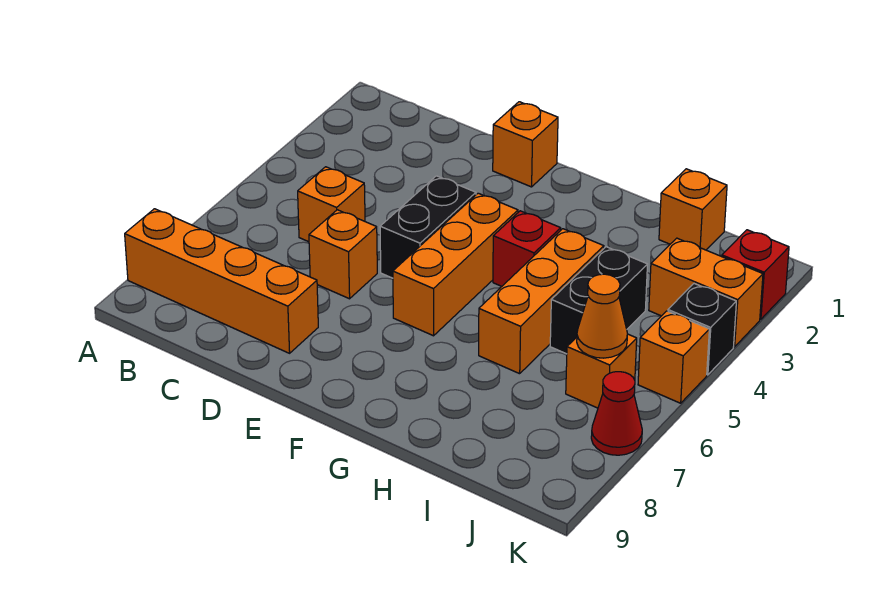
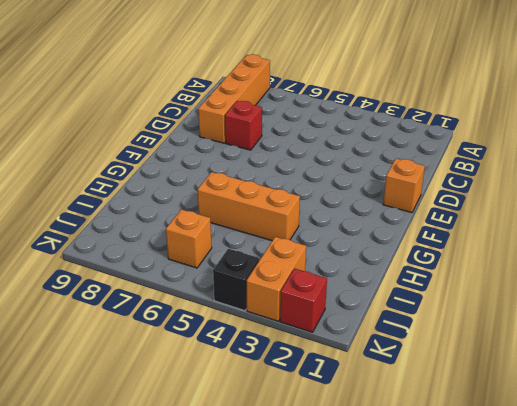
red brick D7 level 1 -> red brick G4 level 1
none -> orange brick C5 level 1
none -> orange brick D6 level 1
none -> black brick E4:E5 level 1

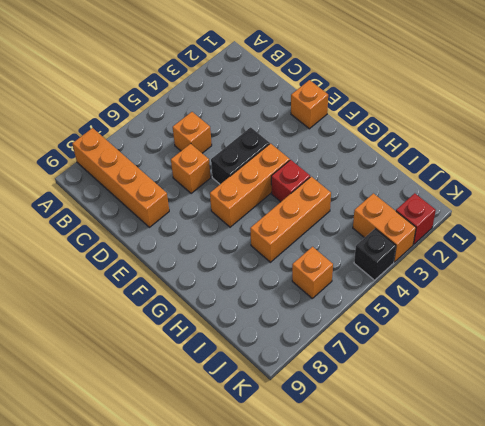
none -> orange brick I1 level 1
none -> black brick I4:I5 level 1
none -> orange brick K5 level 1

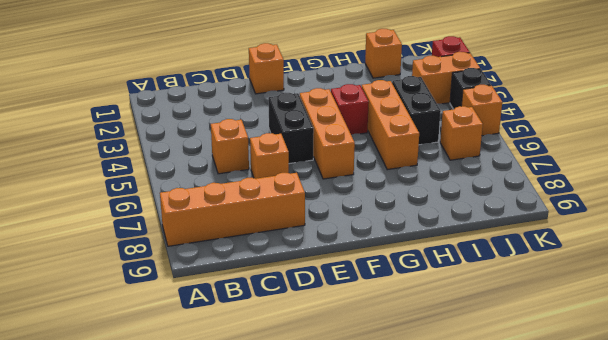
none -> red cone K7 level 1
none -> orange cone J6 level 2

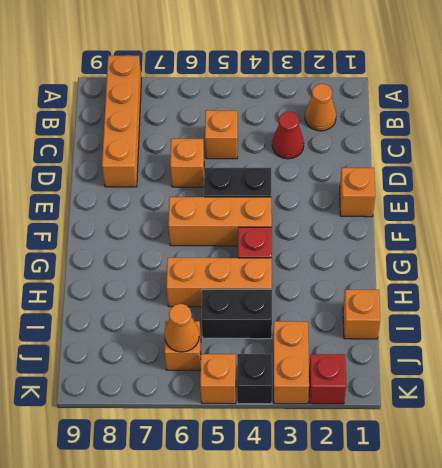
orange cone B2 level 1 -> none
red cone C3 level 1 -> red cone K7 level 1

